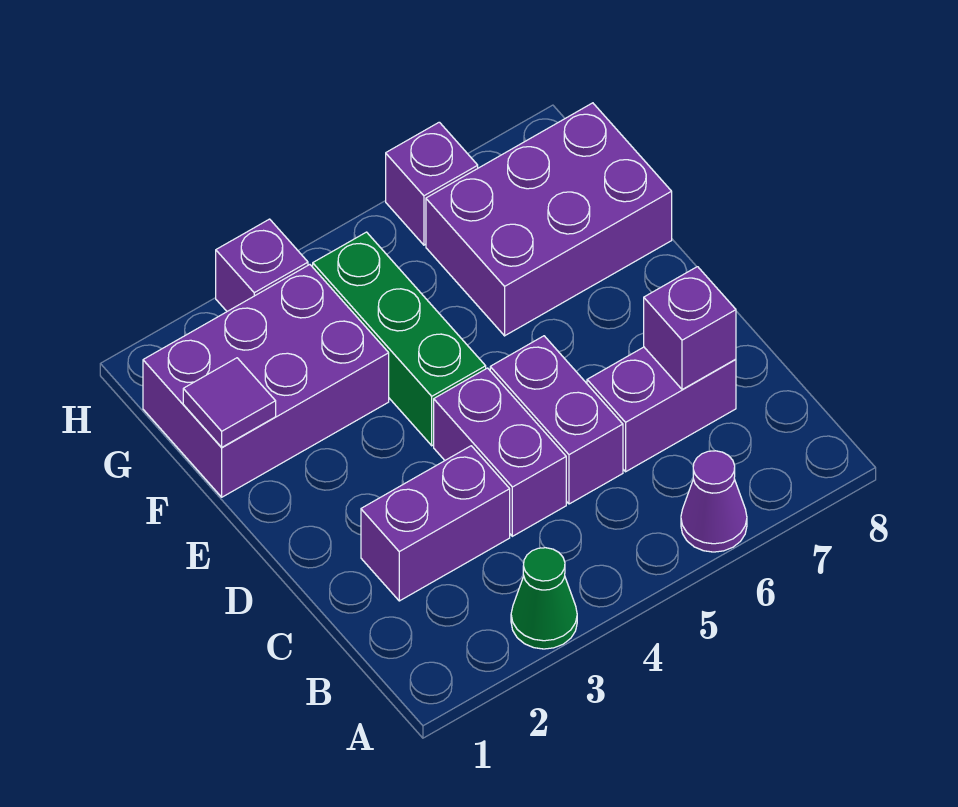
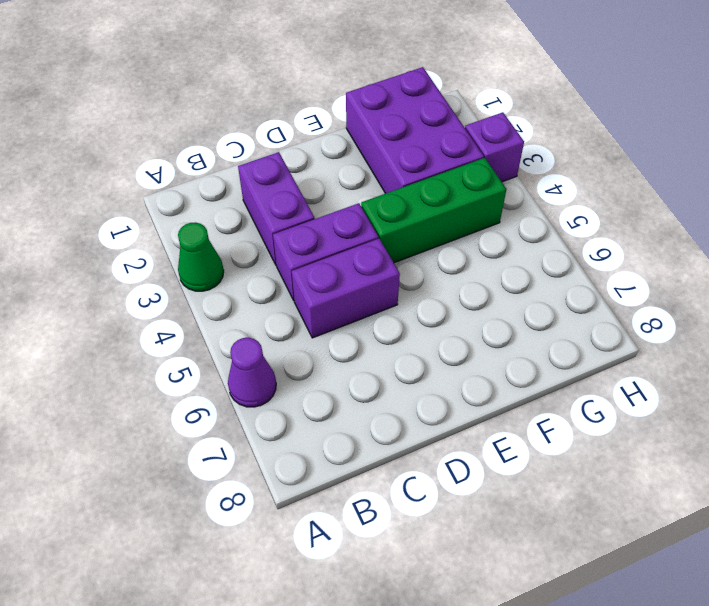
none -> purple brick C6:C7 level 1
none -> purple brick F6:G8 level 1
none -> purple brick H6 level 1

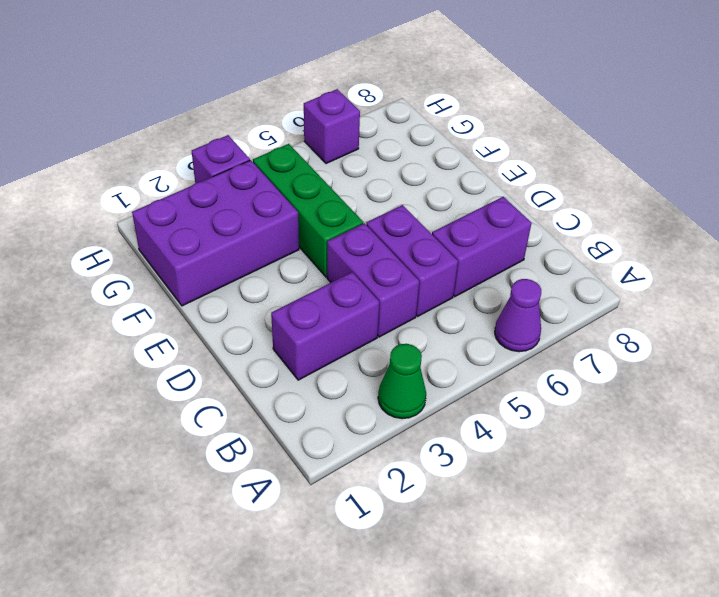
none -> purple brick F6:G8 level 1
none -> purple brick C7 level 2
none -> purple tile F1 level 2

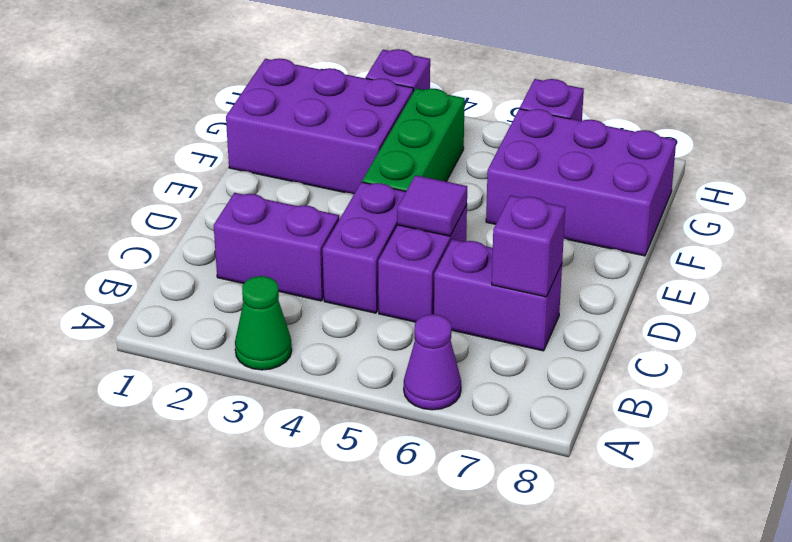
purple tile D5 level 2 -> purple tile F1 level 2

